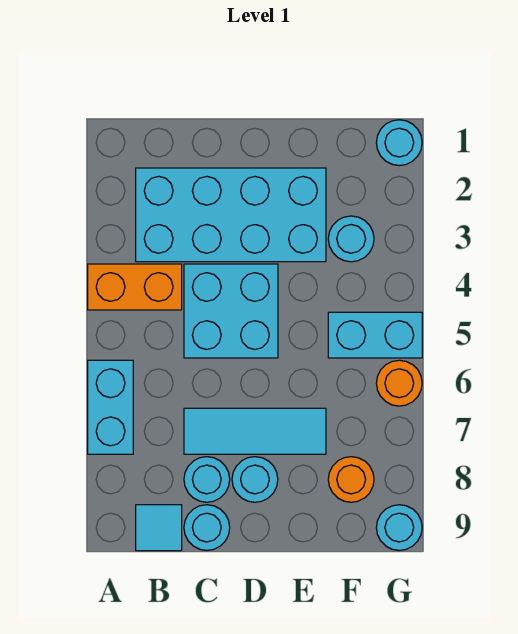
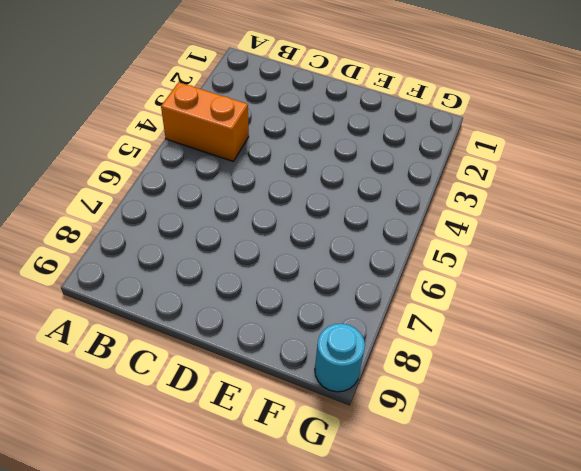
none -> cyan brick A6:A7 level 1
none -> cyan brick B2:E3 level 1
none -> cyan tile B9 level 1

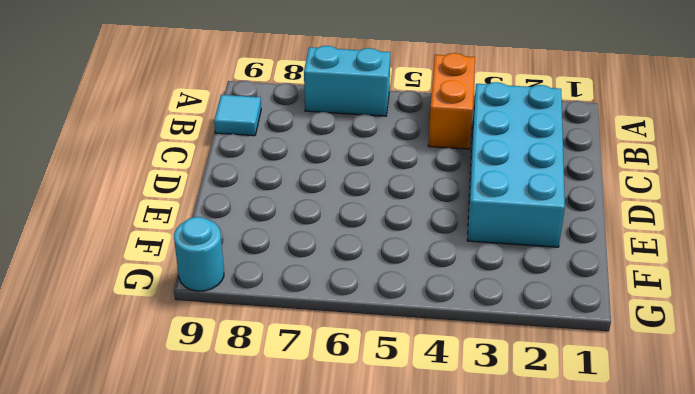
none -> cyan brick C4:D5 level 1
none -> cyan tile C7:E7 level 1
none -> cyan round brick C8 level 1

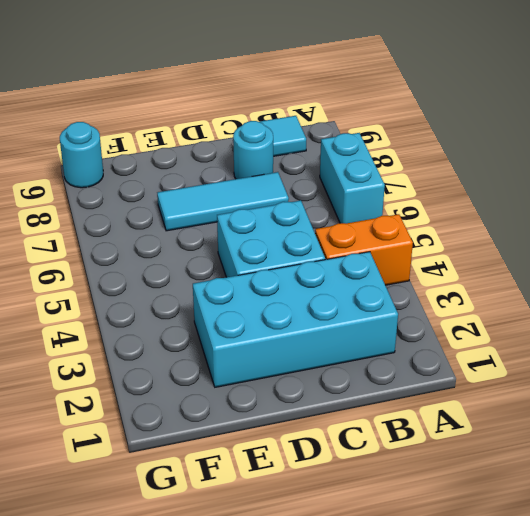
none -> cyan round brick C9 level 1
none -> cyan round brick D8 level 1
none -> cyan round brick F3 level 1

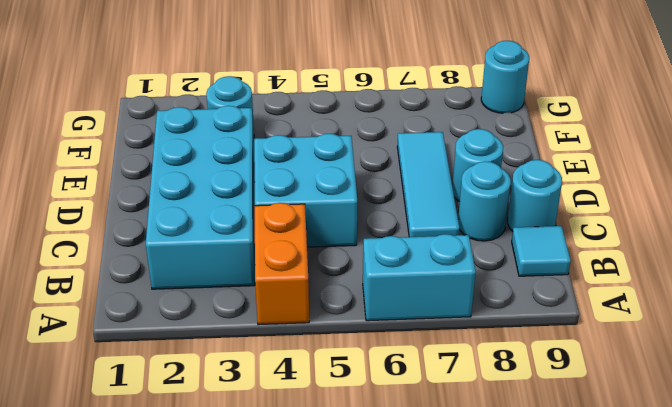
none -> cyan brick F5:G5 level 1
none -> orange round brick F8 level 1
none -> cyan round brick G1 level 1

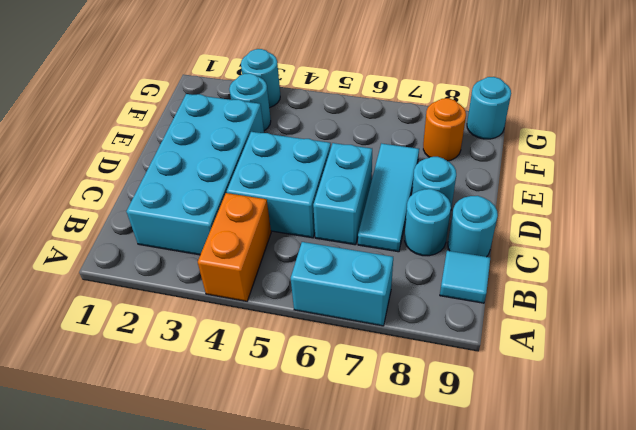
cyan brick C6:D6 level 1 -> cyan brick F5:G5 level 1
cyan round brick G3 level 1 -> cyan round brick G1 level 1
none -> orange round brick G6 level 1

